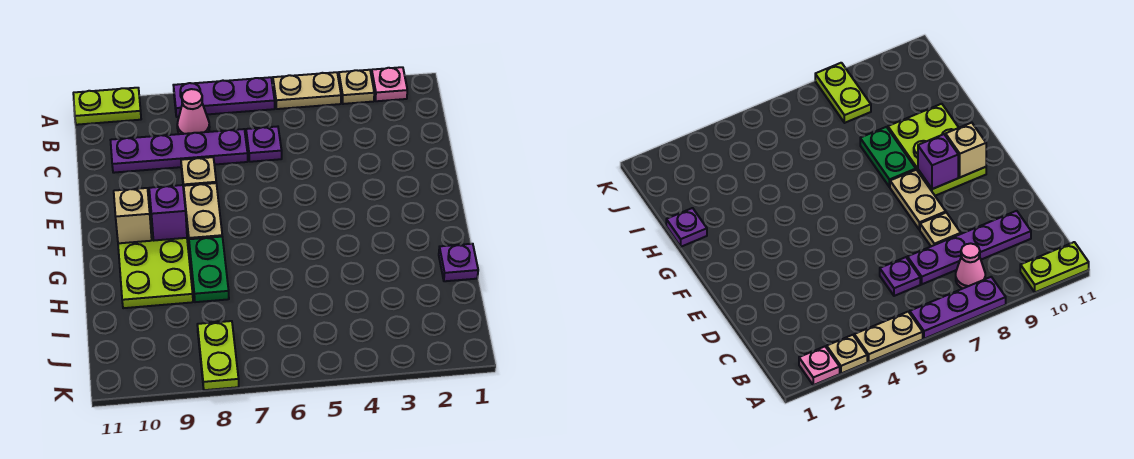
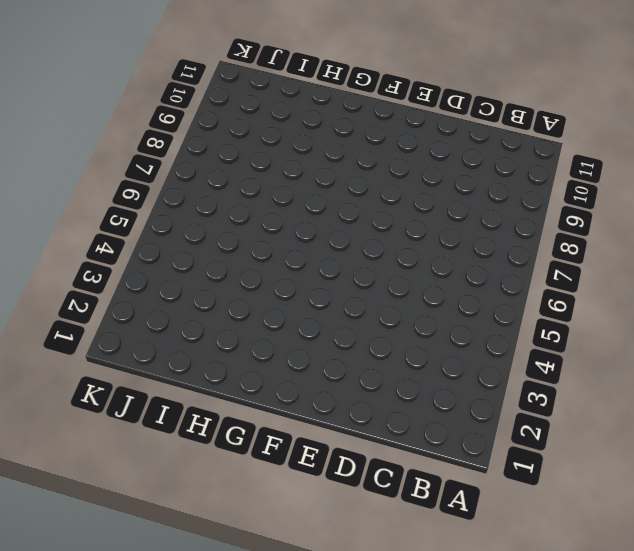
none -> pink plate A2 level 1
none -> tan plate A3 level 1
none -> tan plate A4:A5 level 1

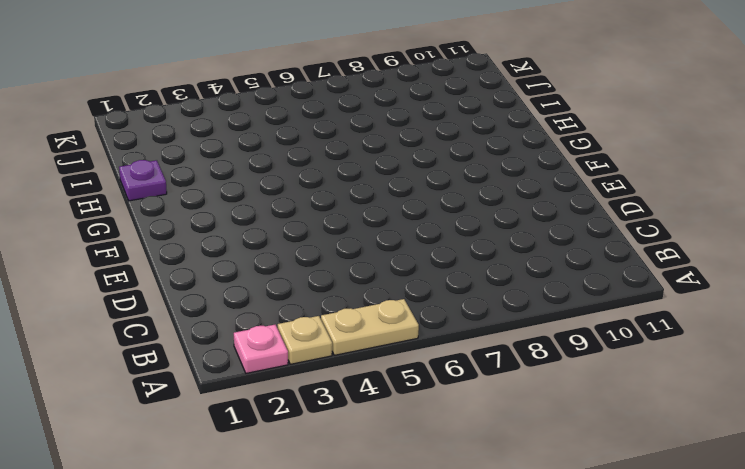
none -> purple plate A6:A8 level 1
none -> lime plate A10:A11 level 1
none -> pink cone B8 level 1

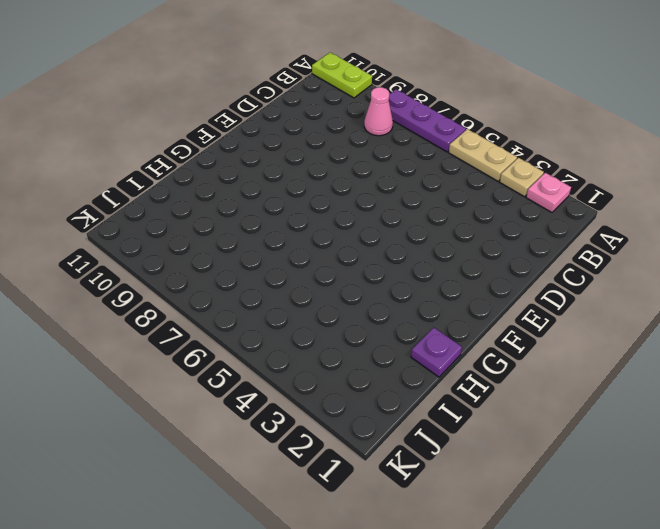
none -> purple plate C6 level 1
none -> purple plate C7:C10 level 1
none -> tan plate D8 level 1

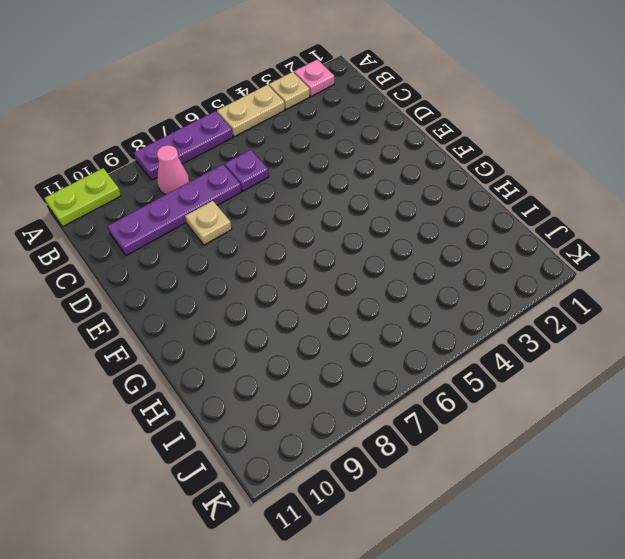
none -> tan plate E8:F8 level 1
none -> lime plate F9:H10 level 1
none -> green plate G8:H8 level 1

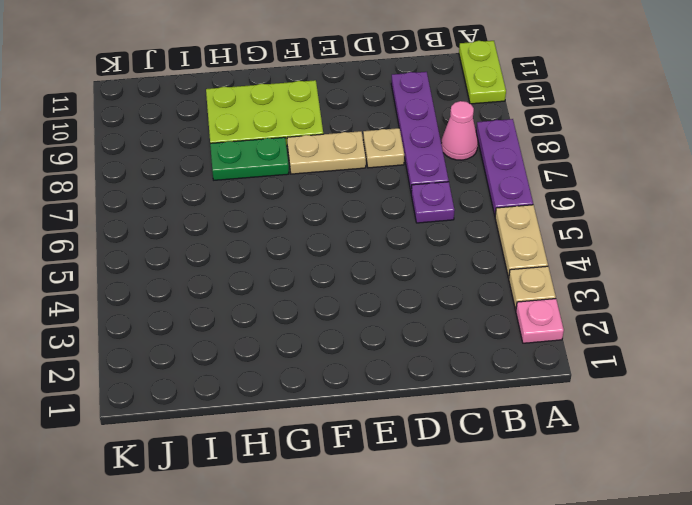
none -> purple plate H1 level 1
none -> lime plate J8:K8 level 1
none -> purple brick F9 level 2

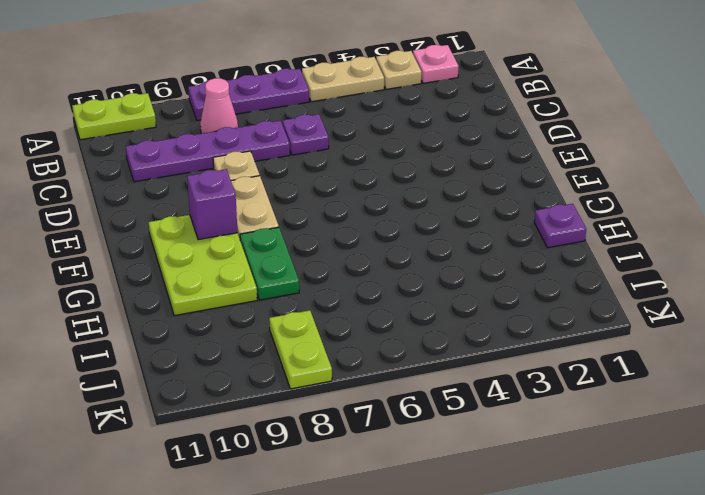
none -> tan brick F10 level 2

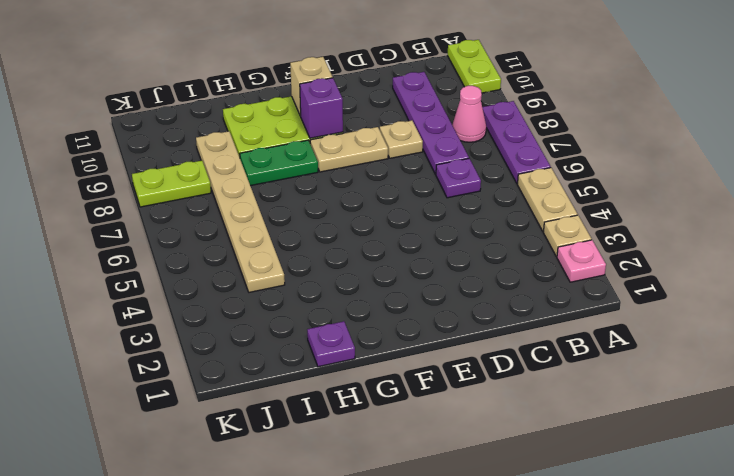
tan plate I4:I9 level 1 -> none

